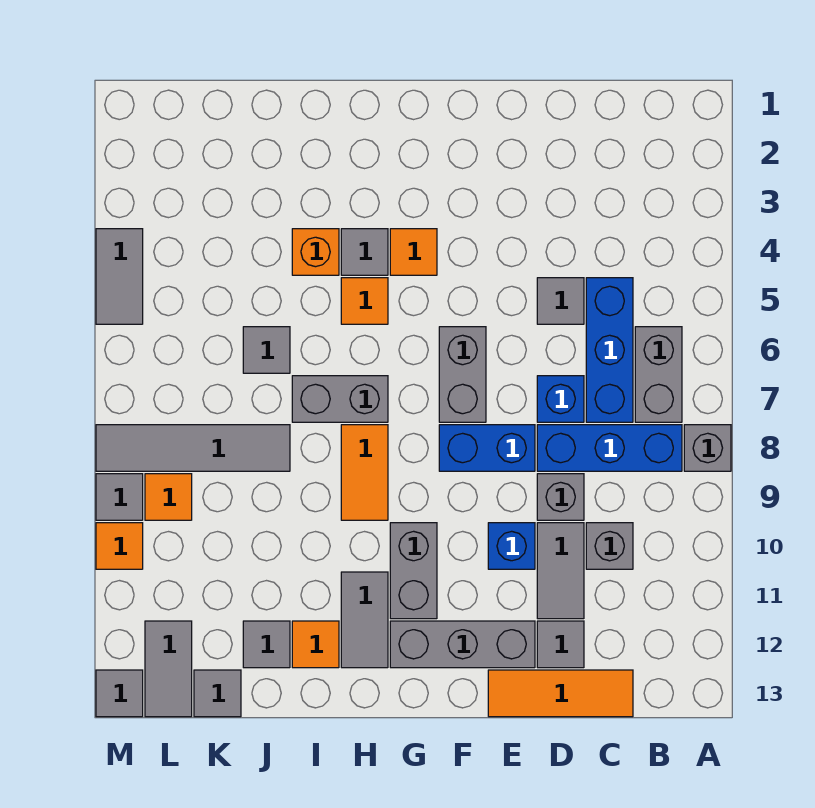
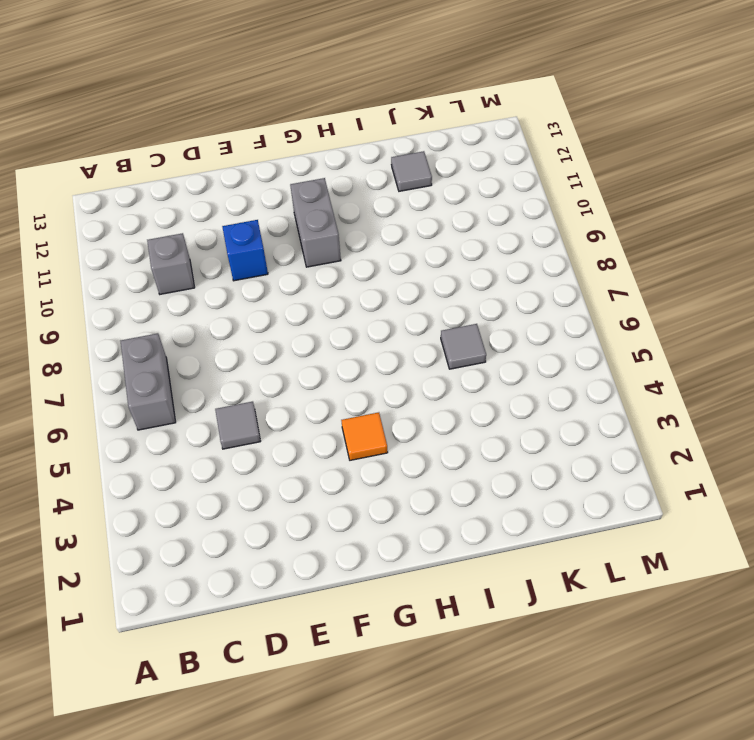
none -> grey brick A8 level 1
none -> blue brick B8:D8 level 1
none -> blue brick C5:C7 level 1
none -> orange tile C13:E13 level 1

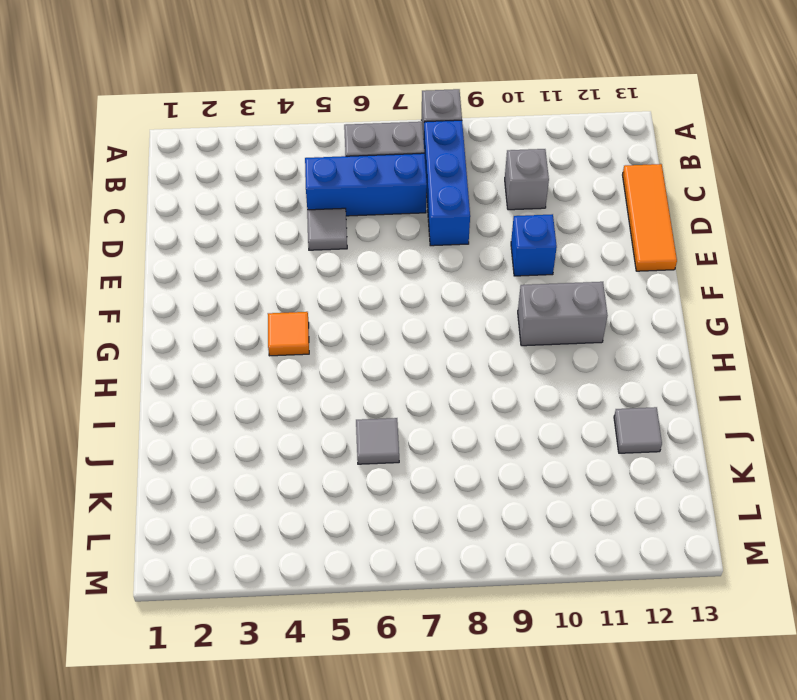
none -> blue brick D7 level 1
none -> grey brick D9 level 1
none -> grey tile D10:D11 level 1
none -> grey tile D12 level 1

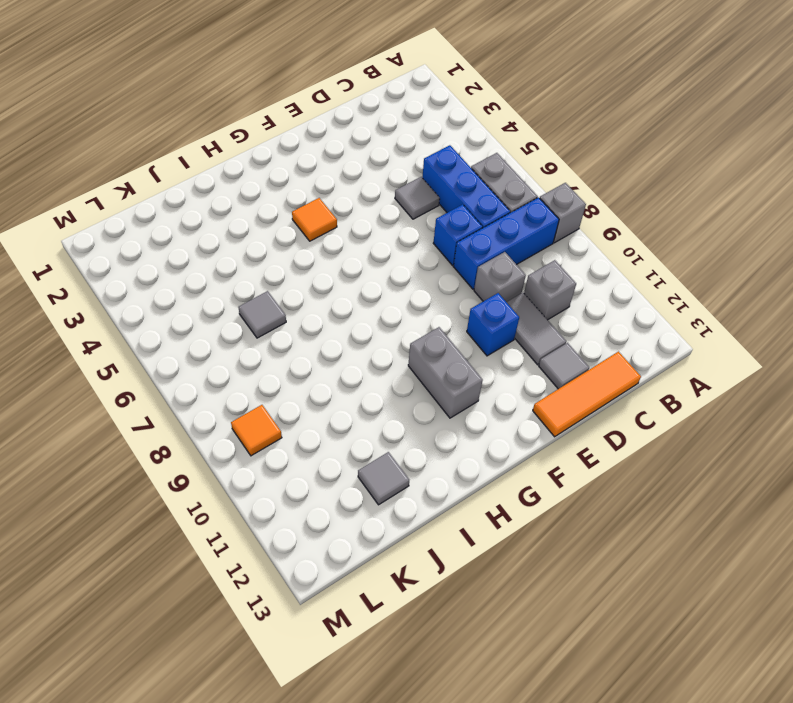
none -> blue brick E8:F8 level 1
none -> grey brick E12:G12 level 1
none -> grey brick F6:F7 level 1
none -> grey tile H4 level 1

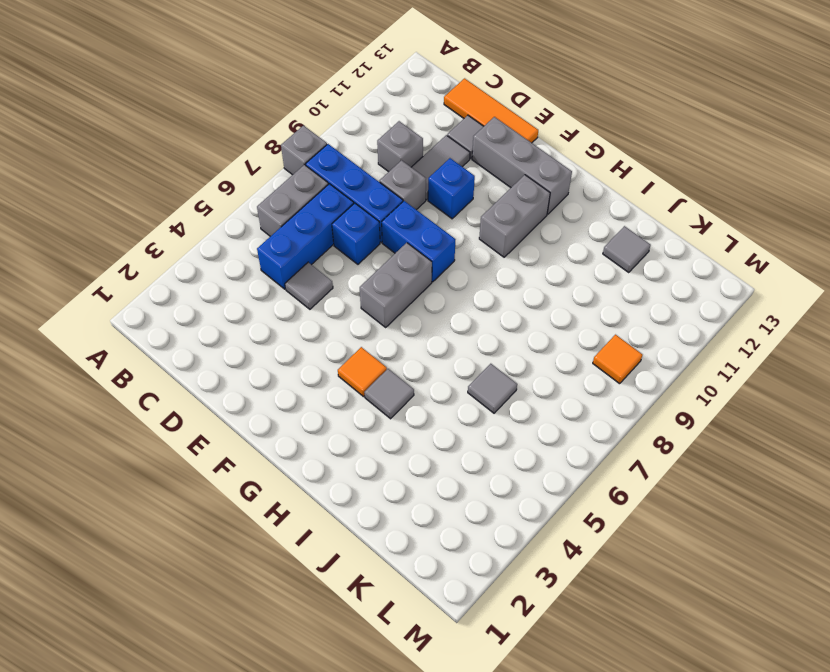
none -> orange tile H5 level 1
none -> grey brick H7:I7 level 1
none -> orange tile H8:H9 level 1
none -> grey tile H11:H12 level 1

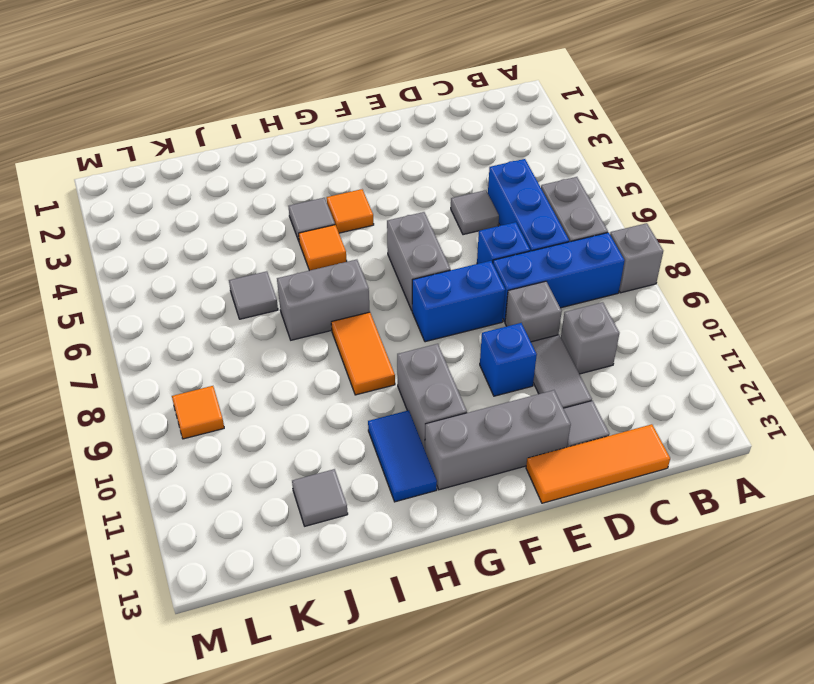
blue tile H11:H12 level 1 -> grey tile H11:H12 level 1
none -> orange brick I4 level 1
none -> orange tile I12 level 1
none -> grey tile J8:M8 level 1
none -> grey tile K13 level 1

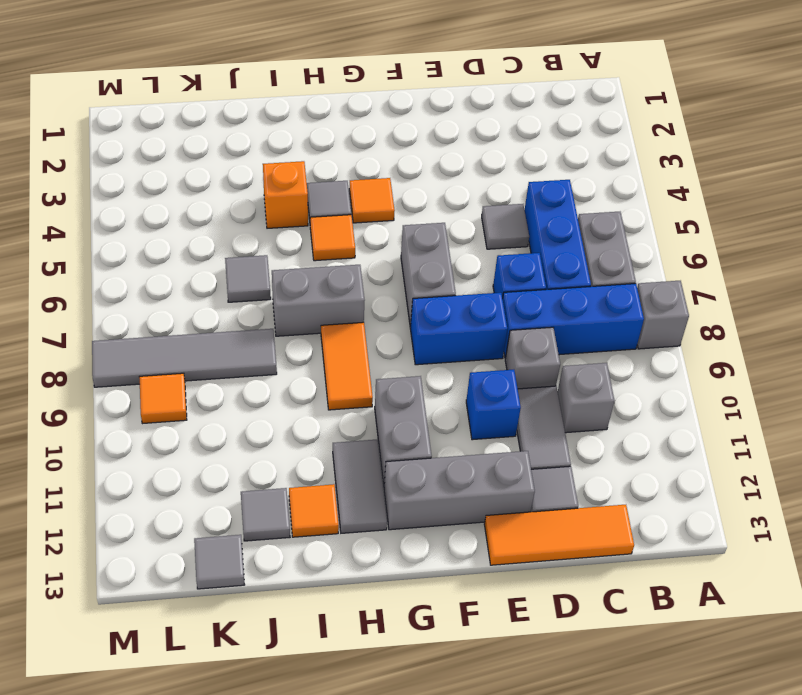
none -> grey tile L12:L13 level 1
none -> grey tile M4:M5 level 1
none -> grey tile M9 level 1
none -> orange tile M10 level 1

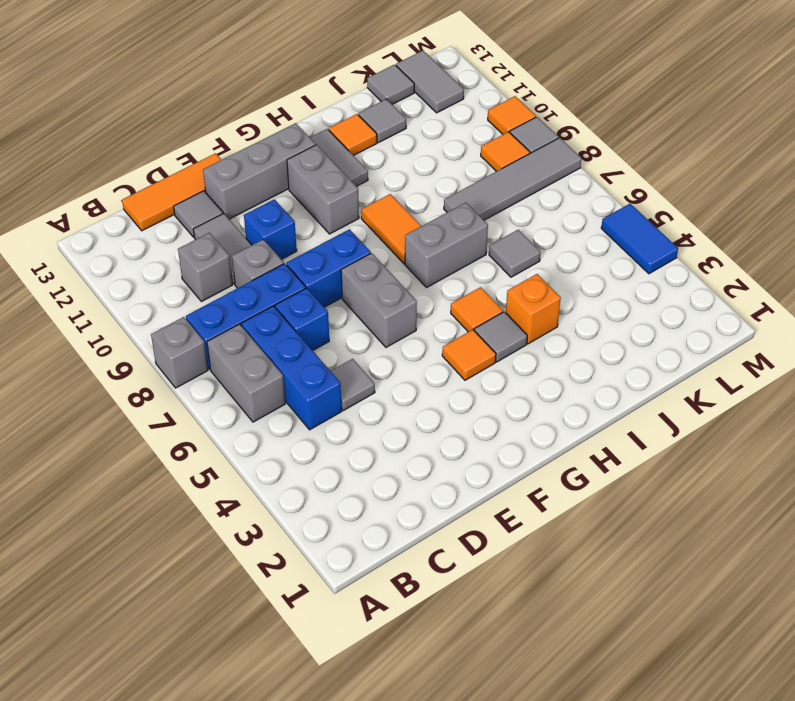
blue tile M4:M5 level 1 -> grey tile M4:M5 level 1
none -> grey tile M13 level 1

